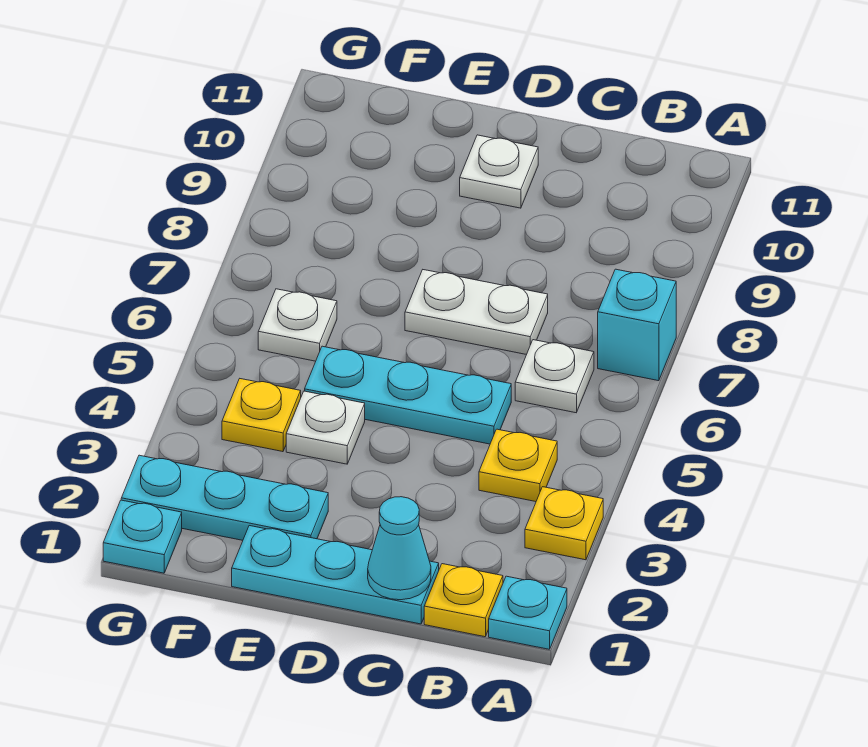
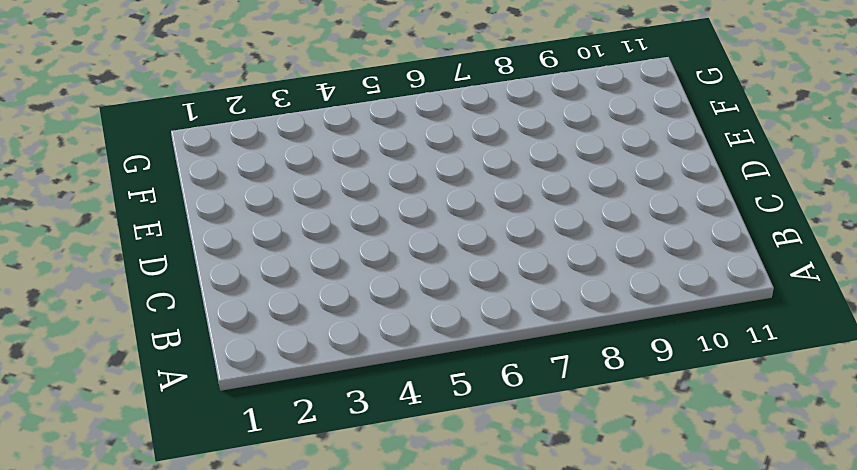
none -> cyan plate A1 level 1
none -> yellow plate A3 level 1
none -> cyan brick A7 level 1

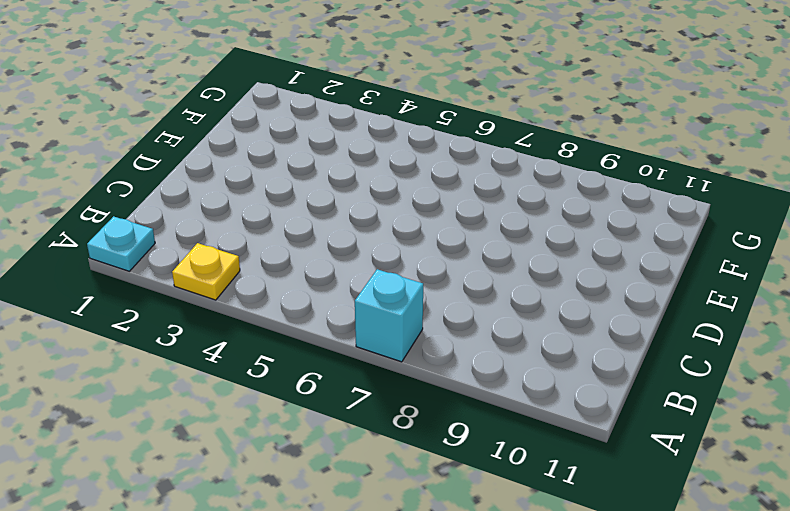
none -> yellow plate B1 level 1
none -> yellow plate B4 level 1
none -> white plate B6 level 1

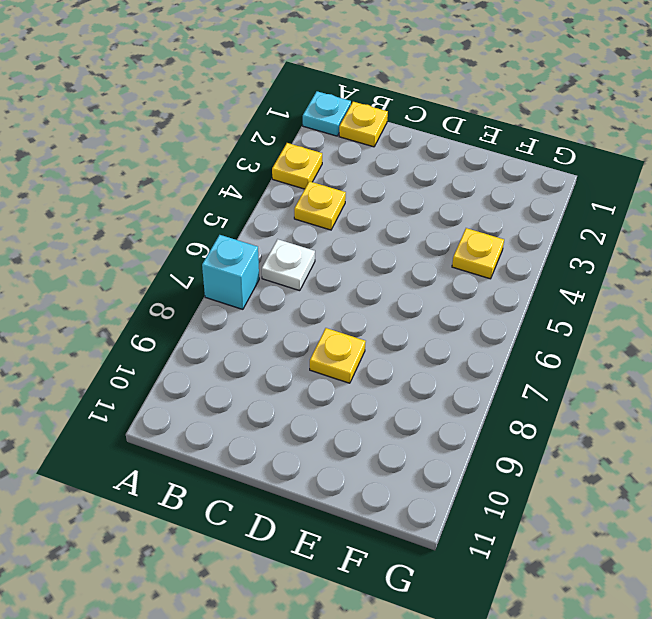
yellow plate D8 level 1 -> none
none -> cyan plate C1:E1 level 1
none -> cyan plate C5:E5 level 1
none -> white plate C7:D7 level 1

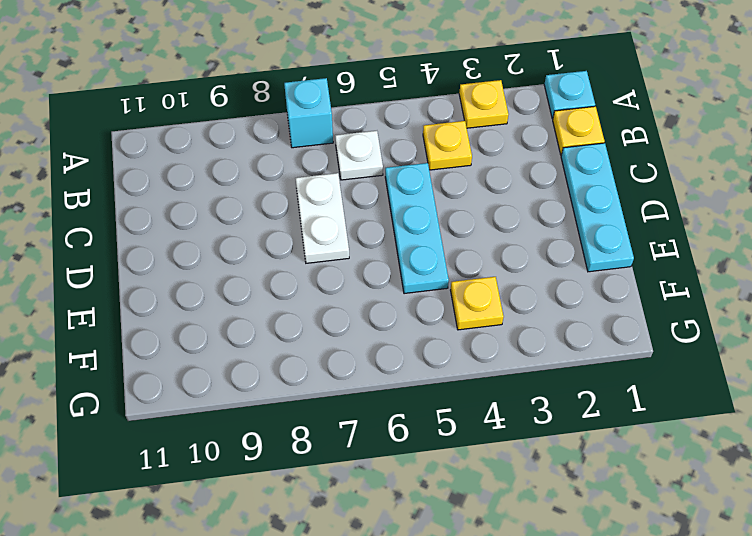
none -> white plate D10 level 1
none -> cyan plate E2:G2 level 1
none -> white plate E4 level 1

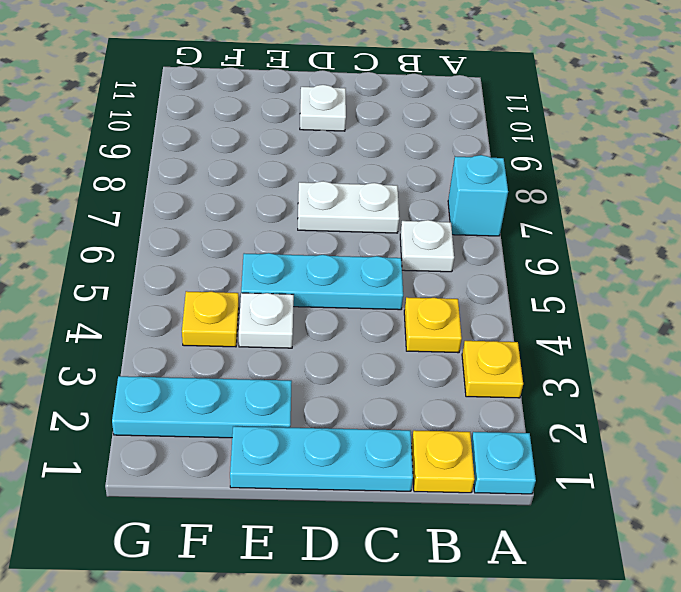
none -> white plate F6 level 1
none -> cyan plate G1 level 1
none -> cyan cone C1 level 2

